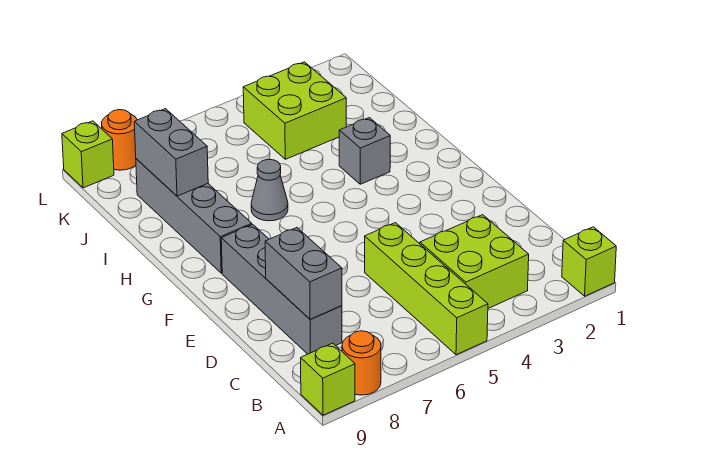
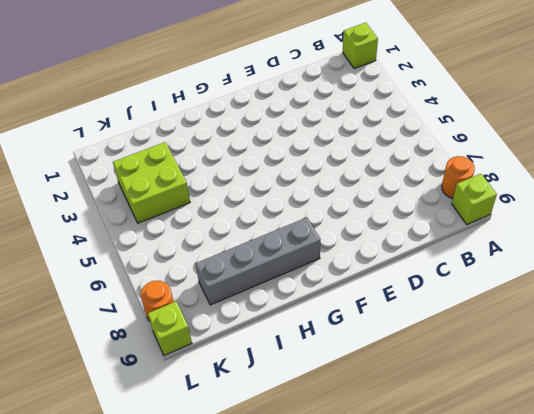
none -> lime brick A5:D5 level 1
none -> lime brick B3:C4 level 1
none -> grey brick C8:F8 level 1

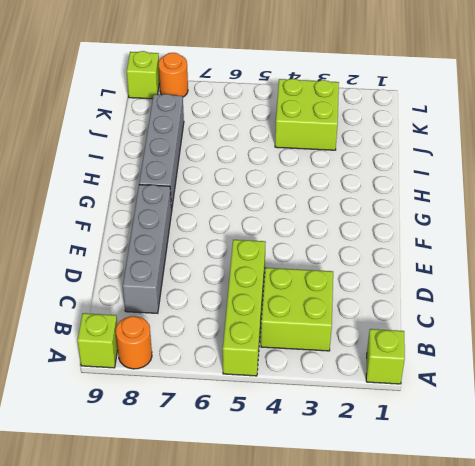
none -> grey brick H3 level 1
none -> grey cone H6 level 1
none -> grey brick C8:D8 level 2

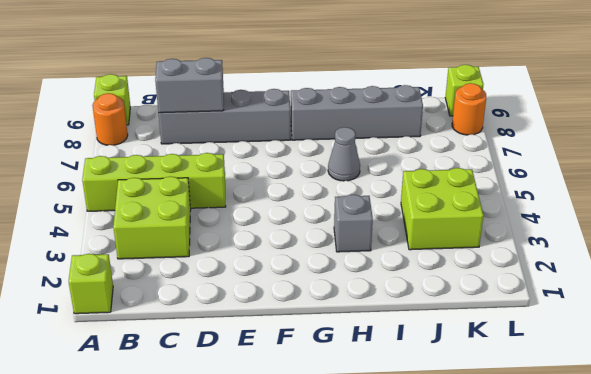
none -> grey brick I8:J8 level 2

